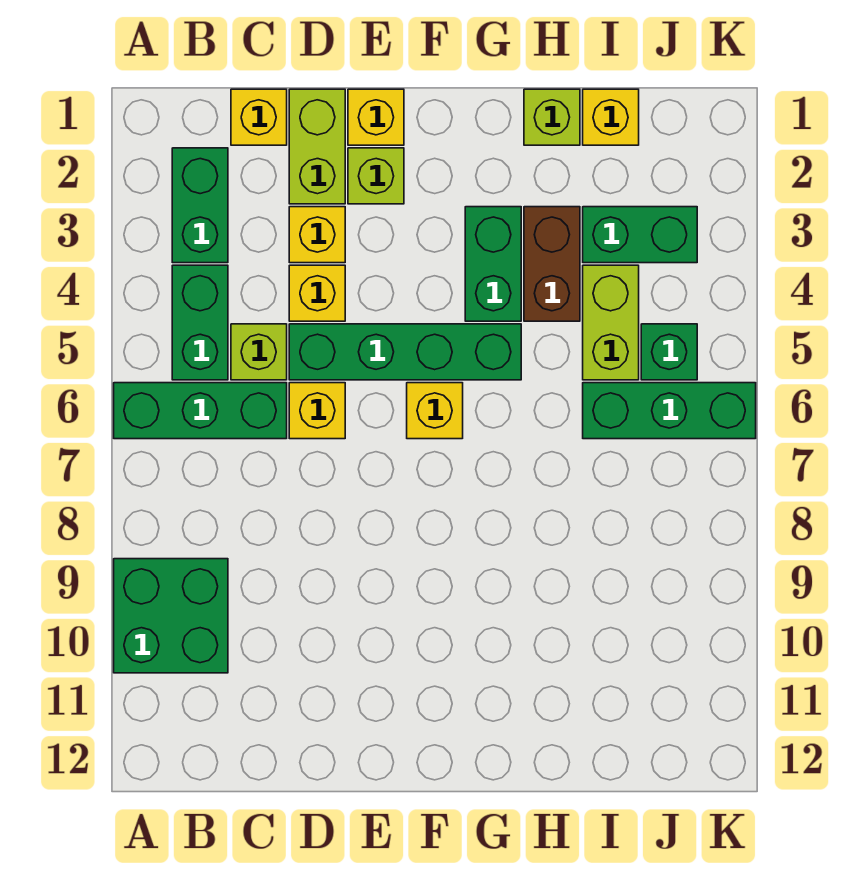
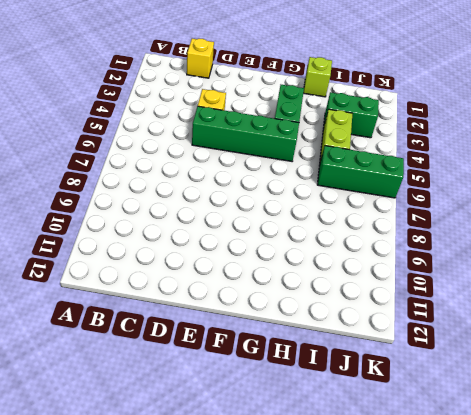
none -> green brick A6:C6 level 1
none -> green brick A9:B10 level 1
none -> green brick B2:B3 level 1

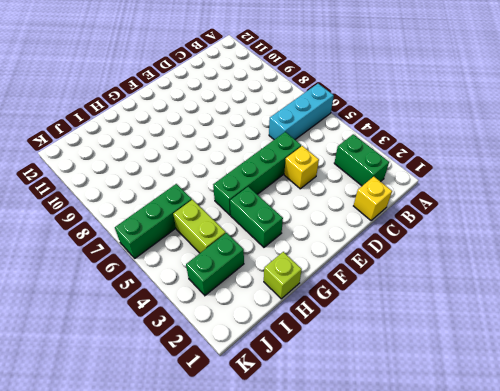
cyan brick A6:C6 level 1 -> green brick A6:C6 level 1
none -> green brick A9:B10 level 1
none -> green brick B4:B5 level 1
none -> lime brick C5 level 1

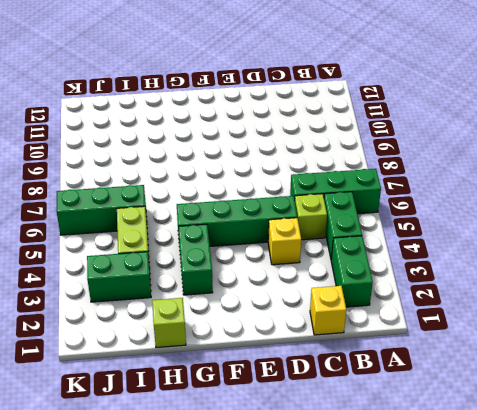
none -> green brick A9:B10 level 1
none -> lime brick D1:D2 level 1
none -> yellow brick D3 level 1

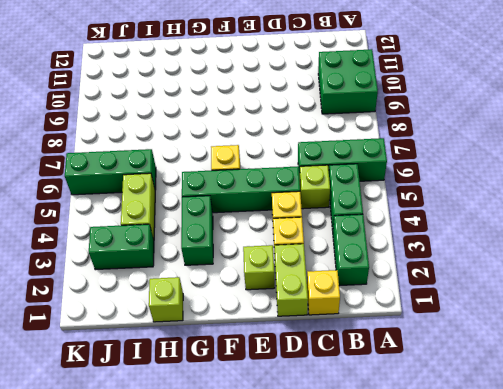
none -> yellow brick D6 level 1
none -> yellow brick E1 level 1
none -> brown brick H3:H4 level 1

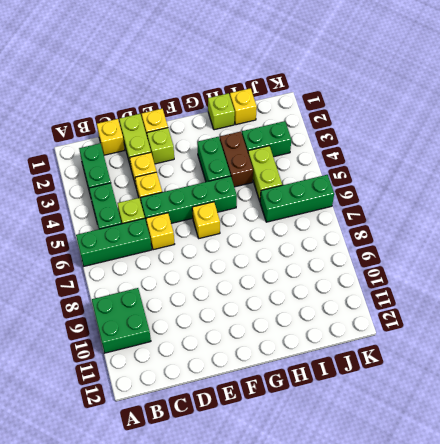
none -> green brick J5 level 1

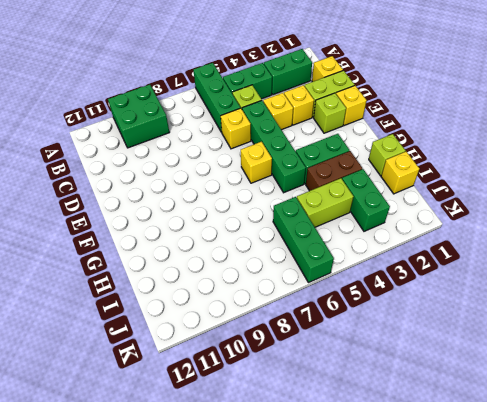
none -> green brick J5 level 1

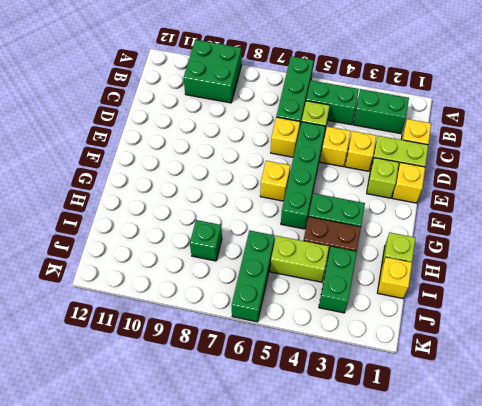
green brick I8 level 1 -> green brick J5 level 1

